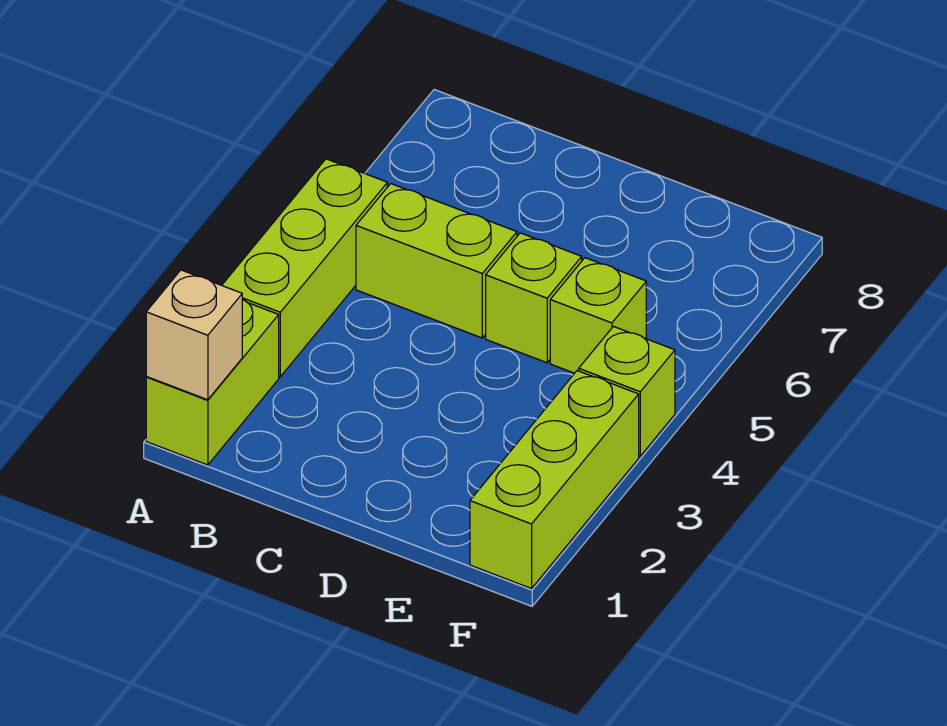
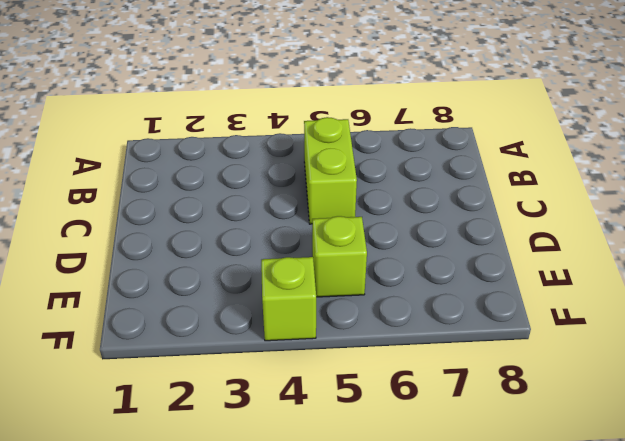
none -> lime brick A1:A2 level 1
none -> lime brick A3:A5 level 1

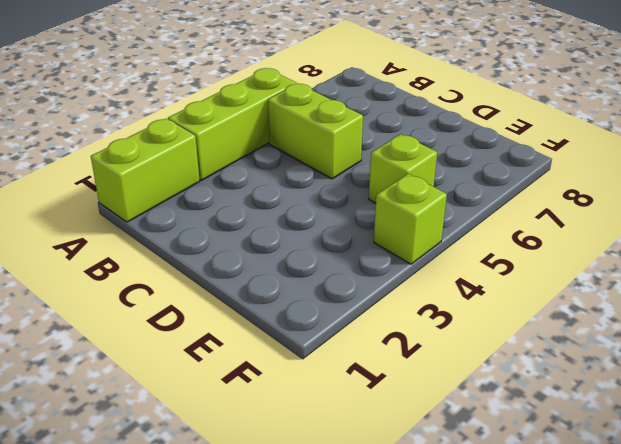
none -> lime brick D5 level 1
none -> lime brick F1:F3 level 1

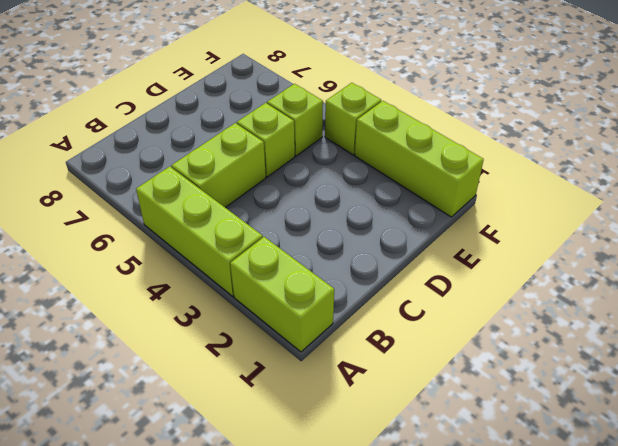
none -> tan brick A1 level 2

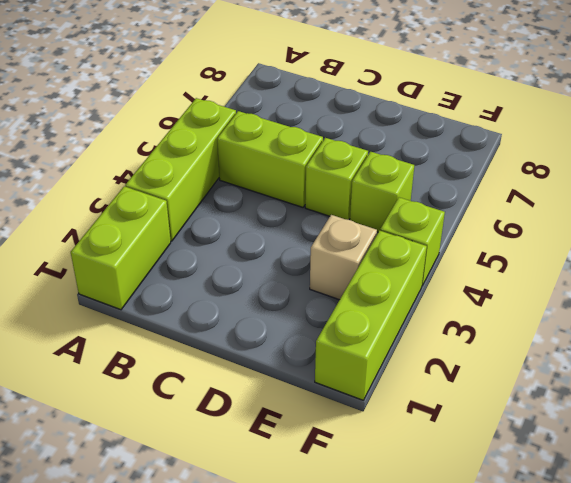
tan brick E3 level 1 -> tan brick A1 level 2

